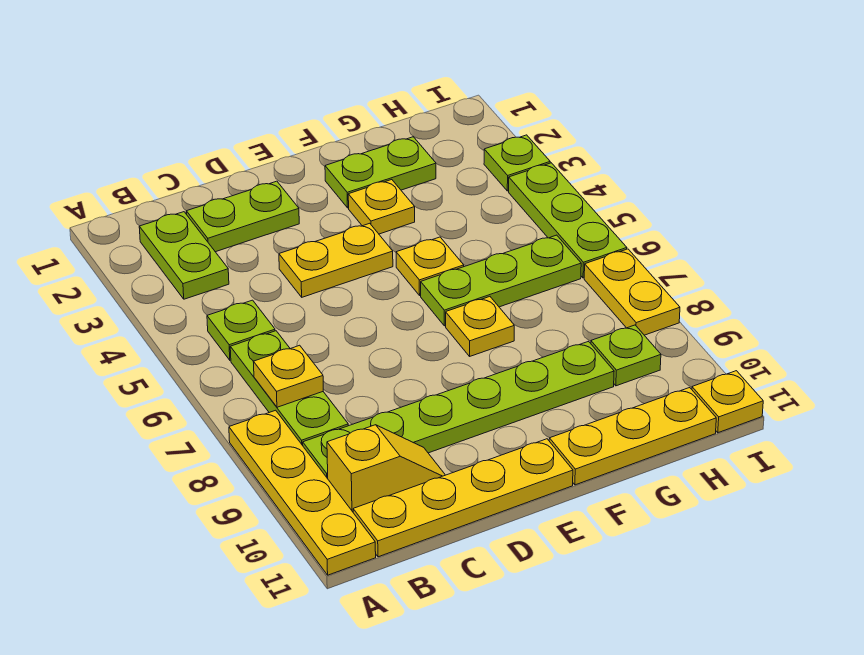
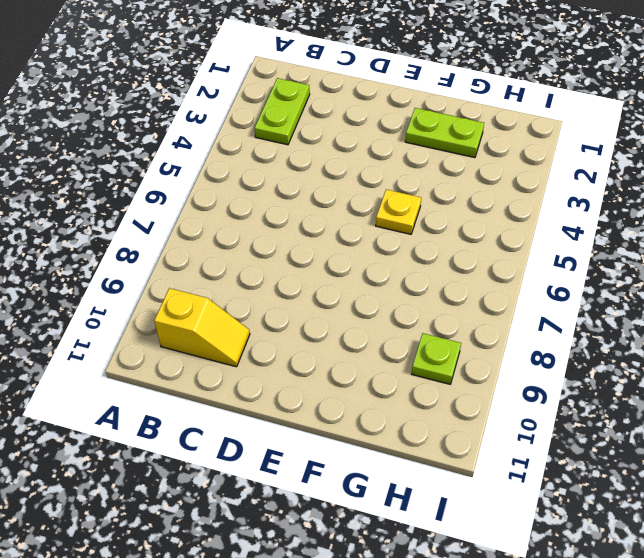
none -> yellow plate A8:A11 level 1
none -> lime plate B5 level 1
none -> lime plate B6:B8 level 1

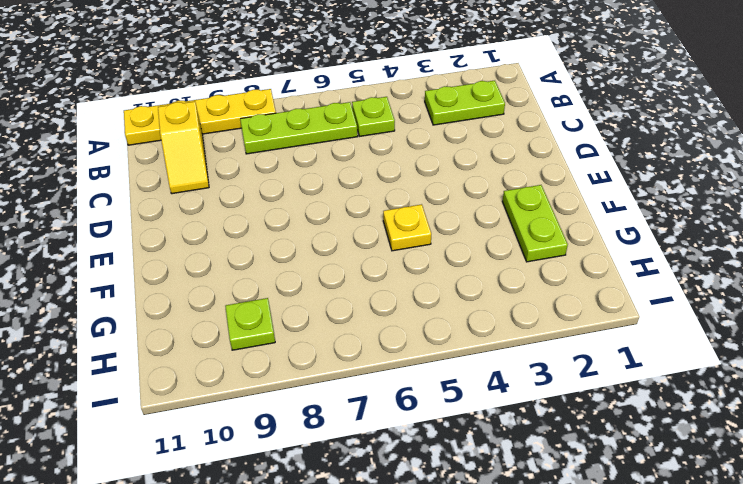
none -> lime plate B9:G9 level 1
none -> yellow plate B11:E11 level 1
none -> lime plate C2:D2 level 1

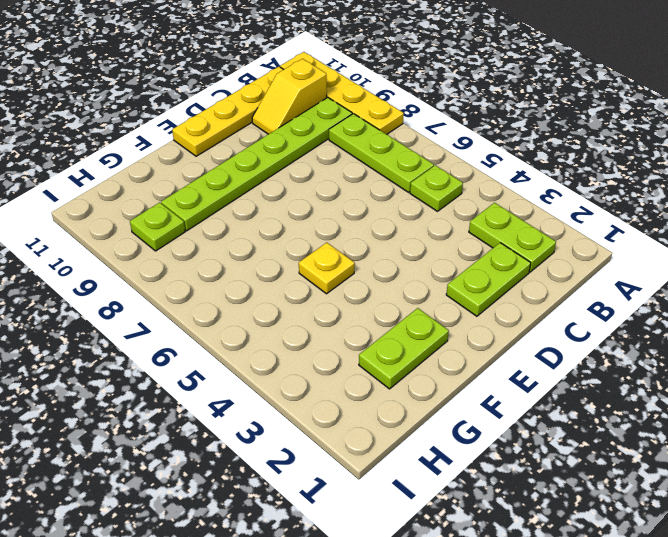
none -> yellow plate D4:E4 level 1
none -> yellow plate F3 level 1
none -> lime plate F6:H6 level 1

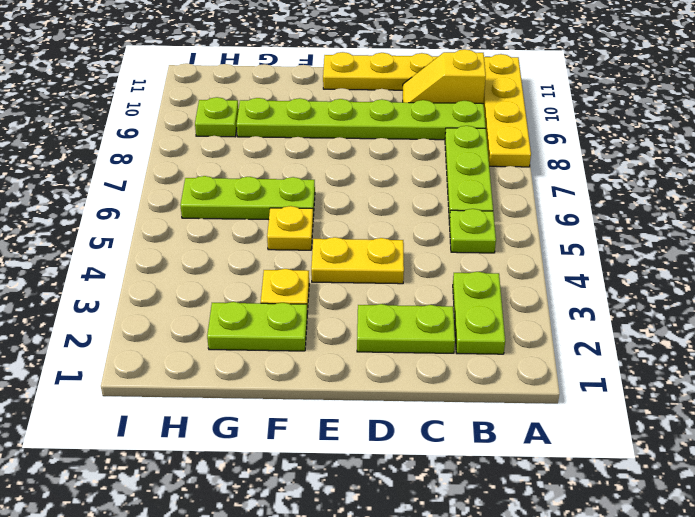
none -> yellow plate F7 level 1
none -> yellow plate F11:H11 level 1
none -> lime plate I3 level 1

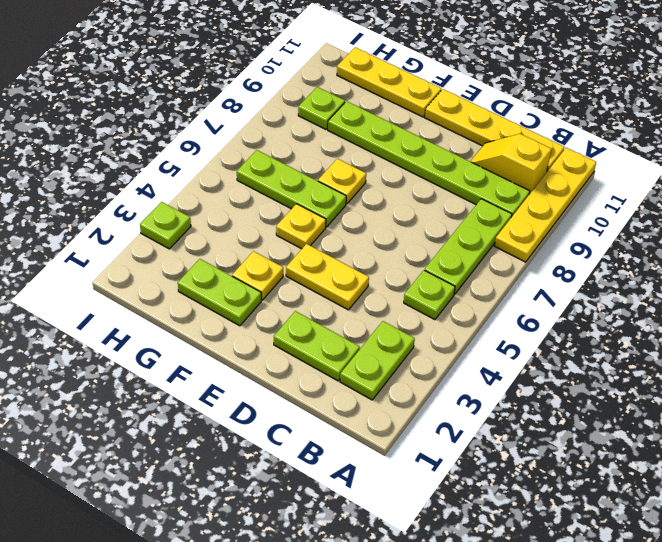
none -> lime plate I4:I6 level 1
none -> yellow plate I7:I8 level 1
none -> yellow plate I11 level 1

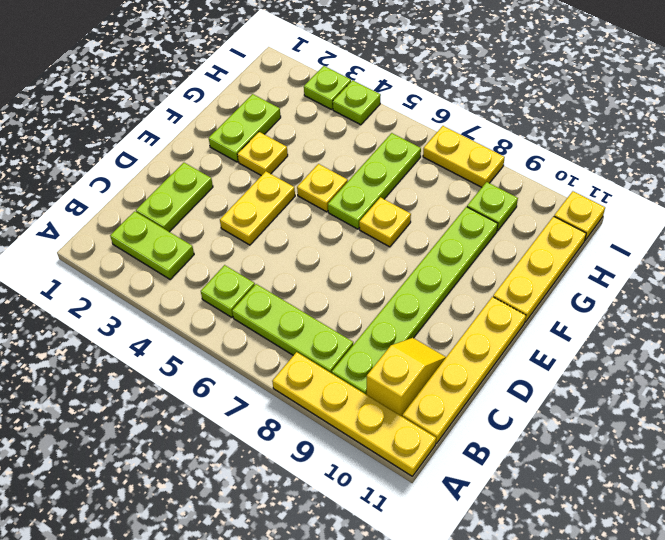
lime plate I4 level 1 -> lime plate I4:I6 level 1
none -> yellow plate B7 level 2

